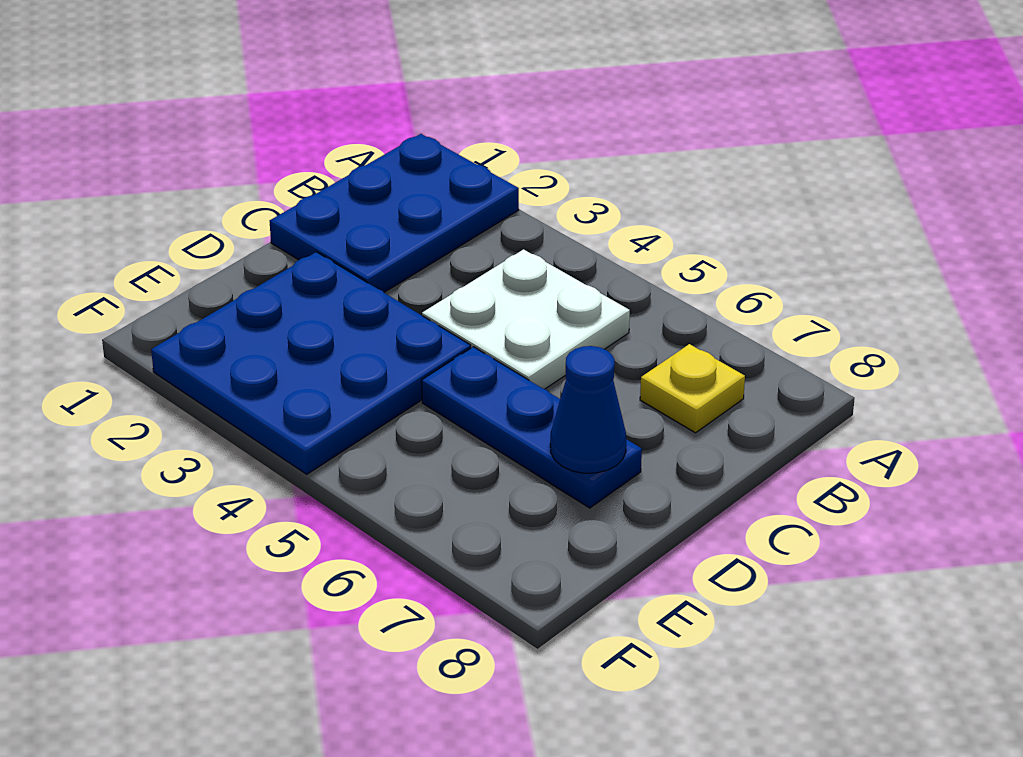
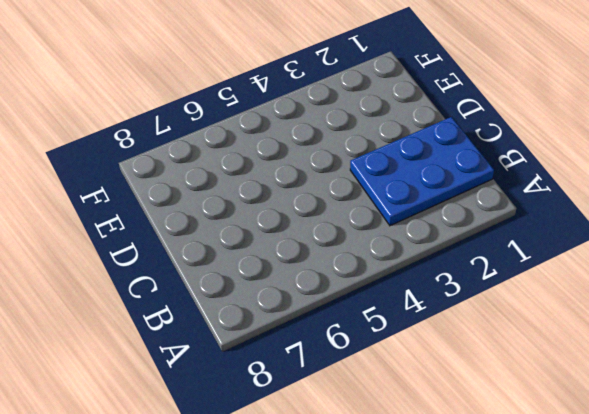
blue plate B1:C3 level 1 -> blue plate A1:C2 level 1
none -> white plate B4:C5 level 1
none -> yellow plate B7 level 1

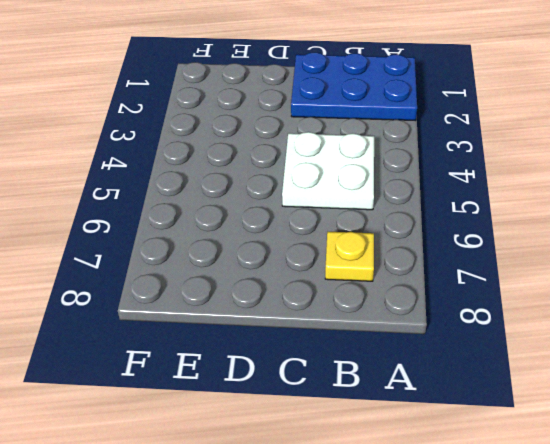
none -> blue plate D2:F4 level 1
none -> blue plate D5:D7 level 1

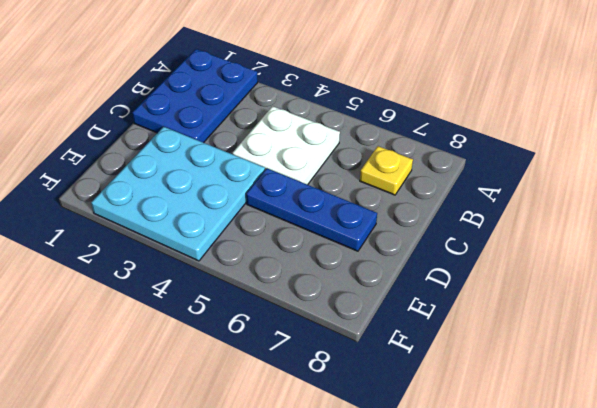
cyan plate D2:F4 level 1 -> blue plate D2:F4 level 1
none -> blue cone D7 level 2

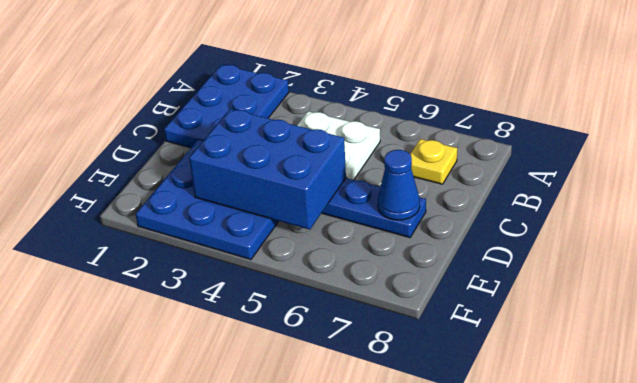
blue brick D3:E5 level 2 -> none

